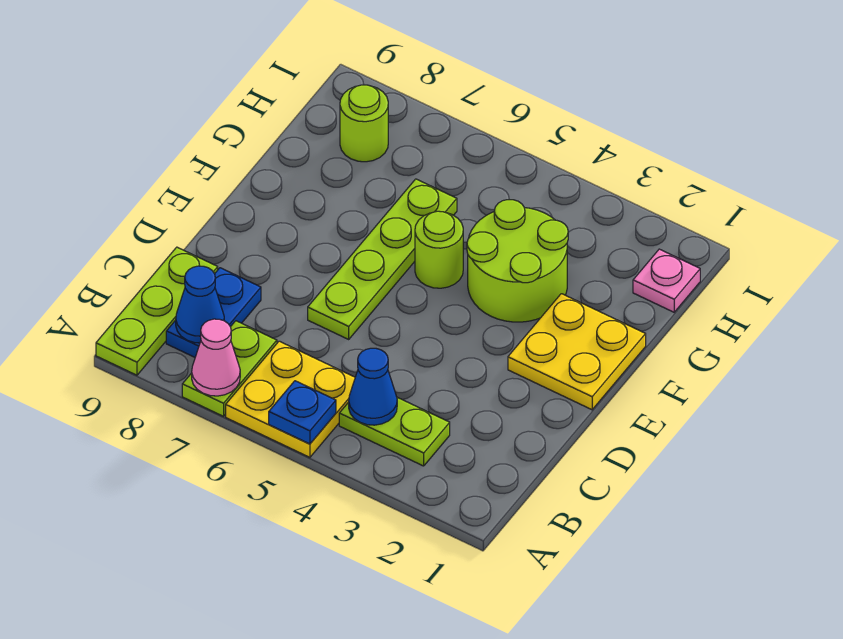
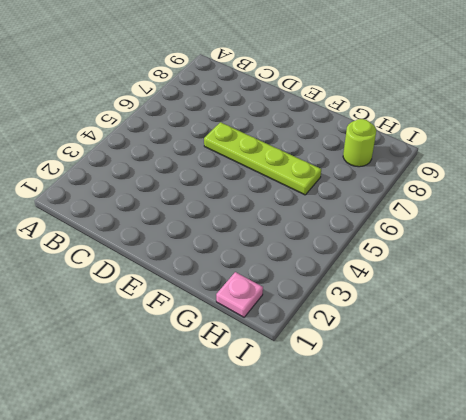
none -> yellow plate A5:B6 level 1
none -> lime plate A7:B7 level 1
none -> lime plate A9:C9 level 1

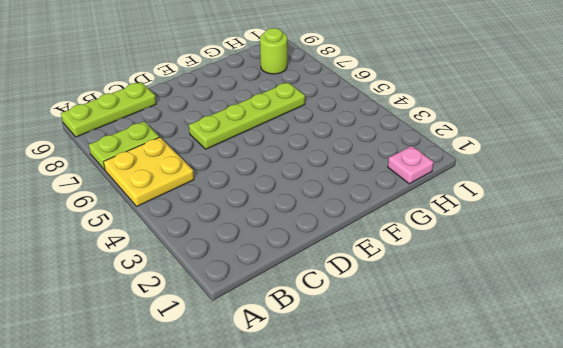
none -> lime plate B3:B4 level 1
none -> blue plate B8:C8 level 1
none -> yellow plate E1:F2 level 1

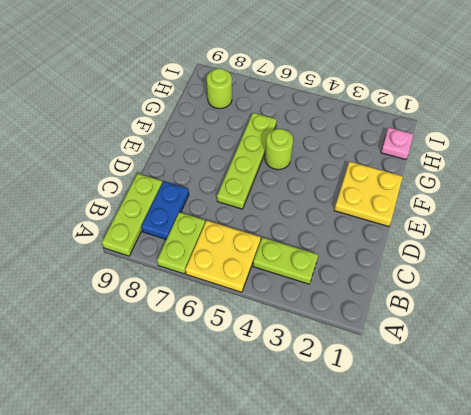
none -> lime round brick F3:G4 level 1
none -> blue plate A5 level 2
none -> pink cone A7 level 2

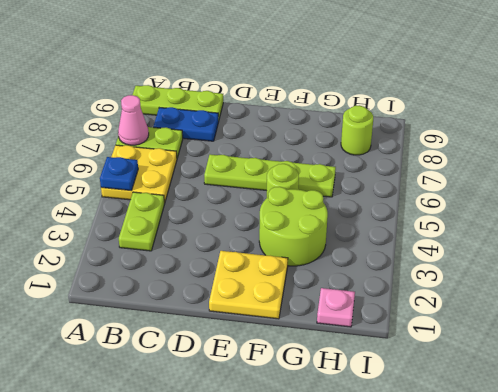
none -> blue cone B4 level 2
none -> blue cone B8 level 2

